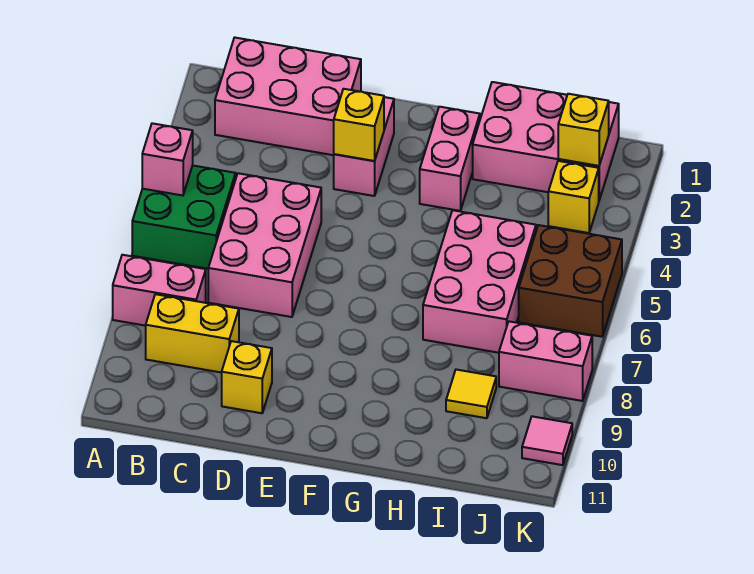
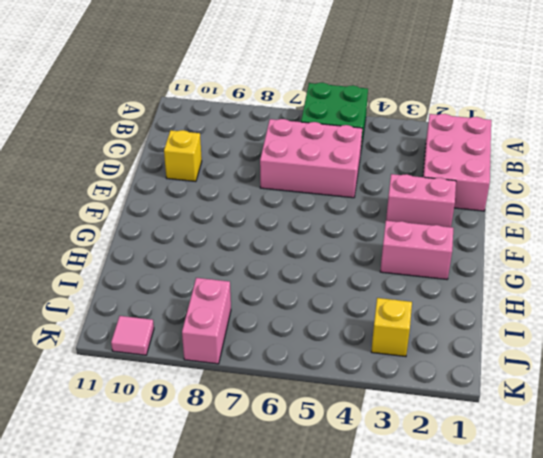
none -> pink brick A8:B8 level 1
none -> yellow brick B9:C9 level 1
none -> pink brick H1:J2 level 1

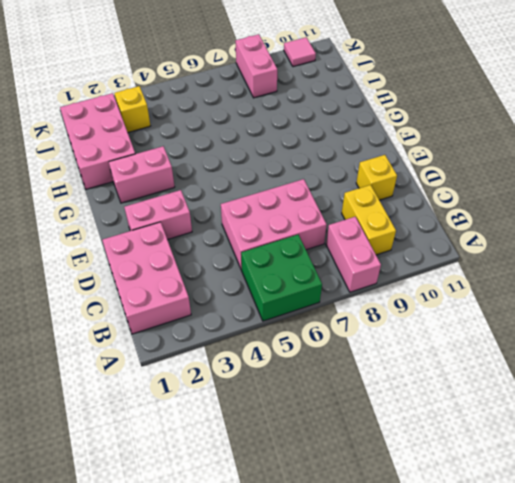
none -> pink brick H5:I7 level 1
none -> yellow tile I9 level 1
none -> brown brick J5:K6 level 1

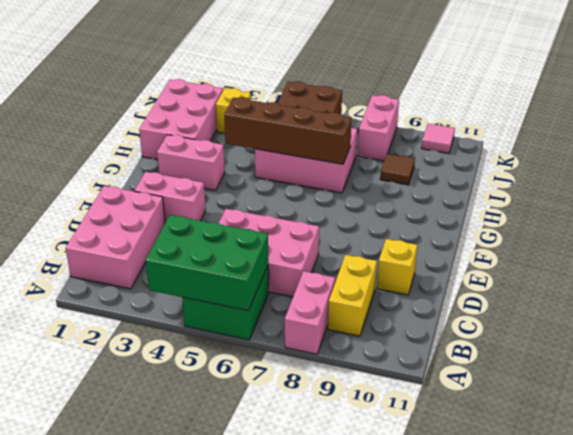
green brick A4:B6 level 2 -> pink brick A5 level 2
brown brick H4:H7 level 2 -> none
brown tile I9 level 1 -> yellow tile I9 level 1
none -> yellow brick E3 level 2
none -> yellow brick J2 level 2

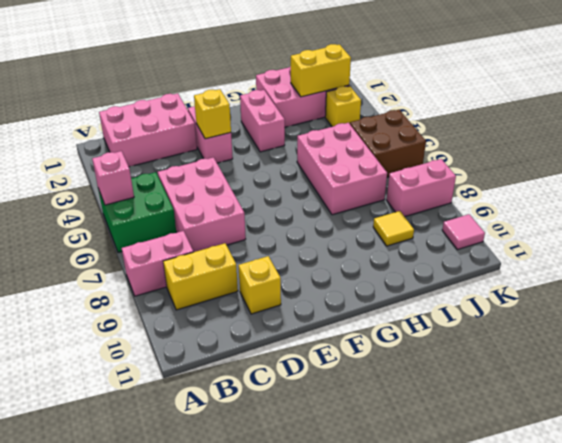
yellow brick I2:J2 level 2 -> yellow brick J2 level 2

